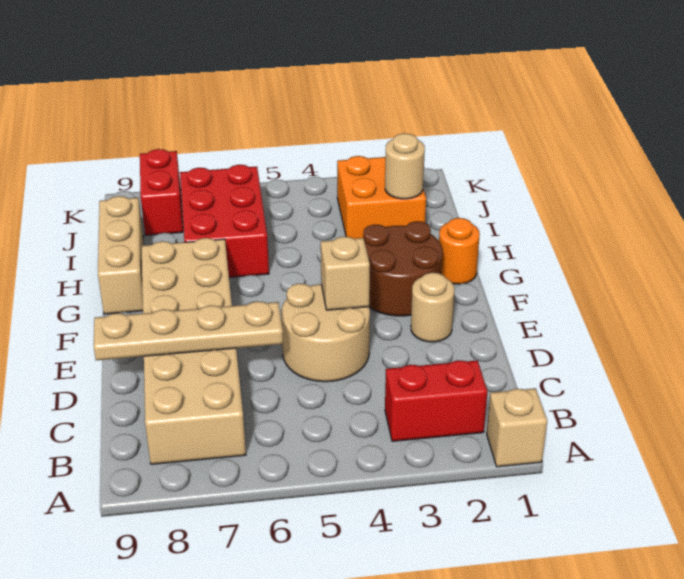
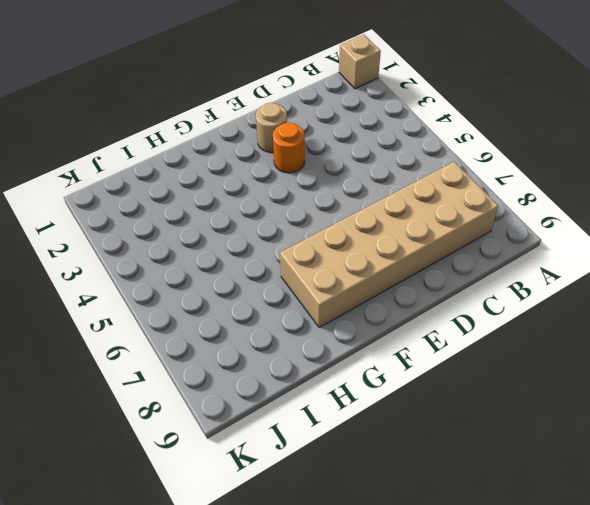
orange round brick E3 level 1 -> orange round brick G1 level 1
none -> red brick B2:B3 level 1
none -> tan round brick D4:E5 level 1
none -> brown round brick F2:G3 level 1

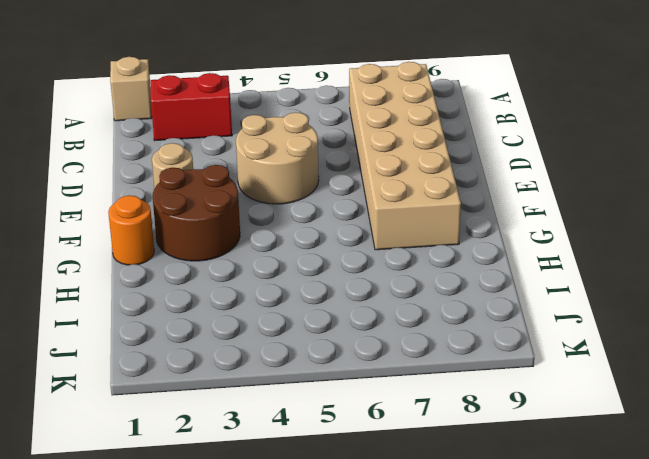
none -> tan brick G9:I9 level 1
none -> red brick H6:J7 level 1
none -> orange brick I2:J3 level 1

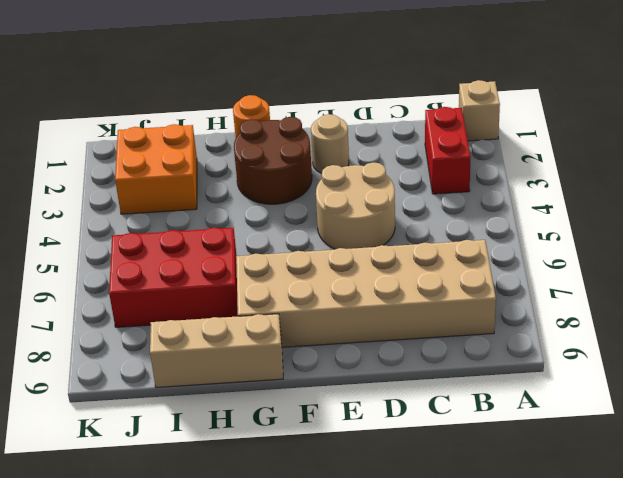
none -> red brick J8:K8 level 1
none -> tan plate D6:D9 level 2
none -> tan brick E4 level 2

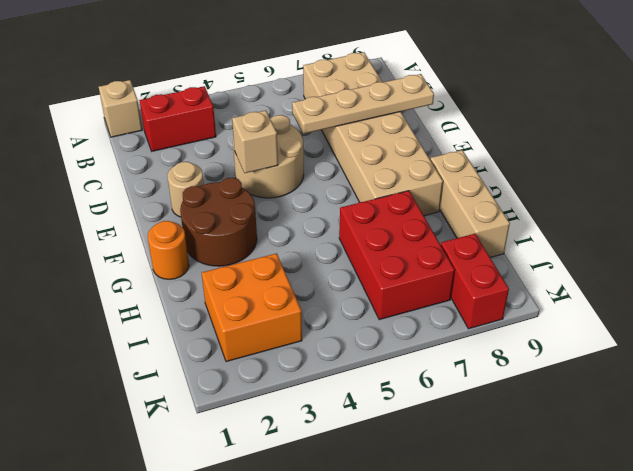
none -> tan round brick I2 level 2

